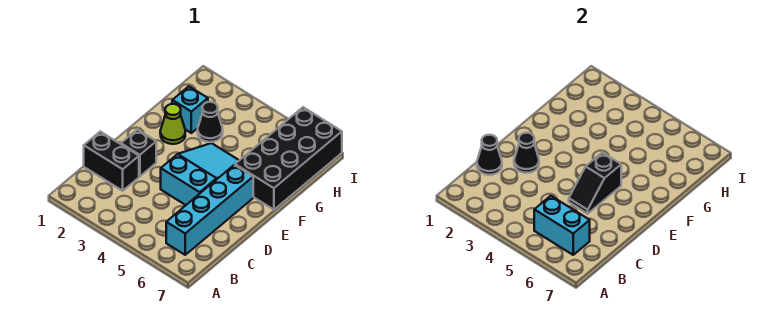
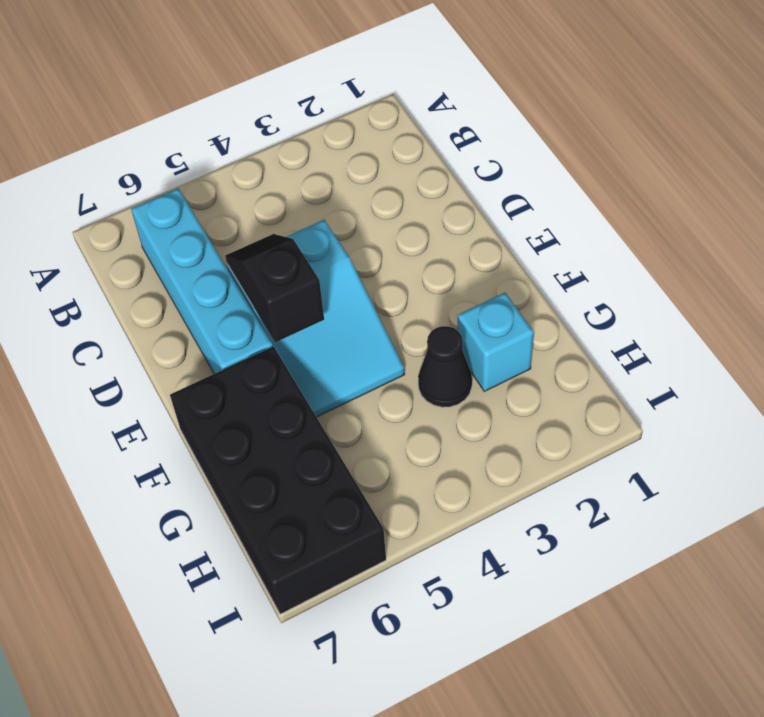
none -> black brick C1:C2 level 1
none -> black brick D2 level 1
none -> lime cone F2 level 1

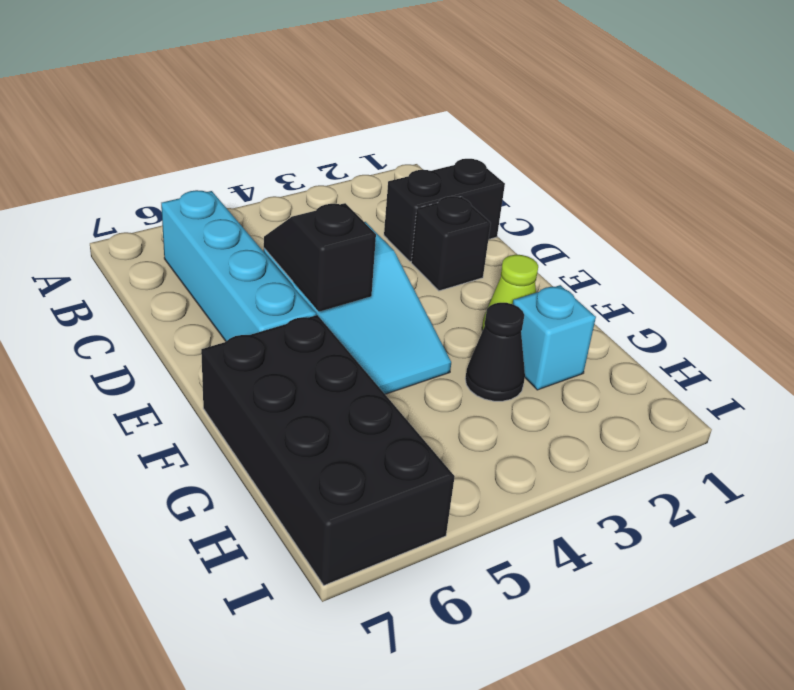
none -> cyan brick B5:B6 level 2
none -> black cone C1 level 2
none -> black cone D2 level 2

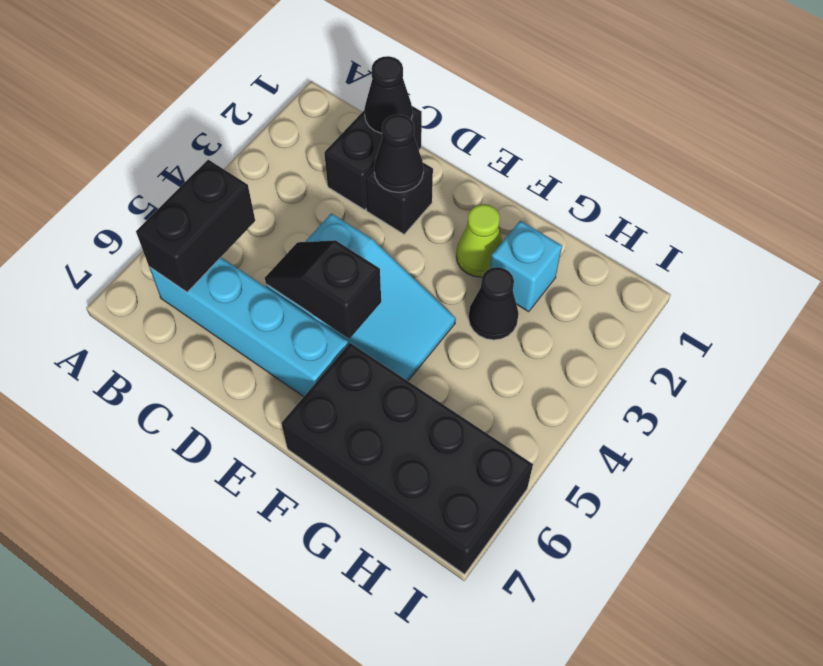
black brick B5:B6 level 2 -> cyan brick B5:B6 level 2

